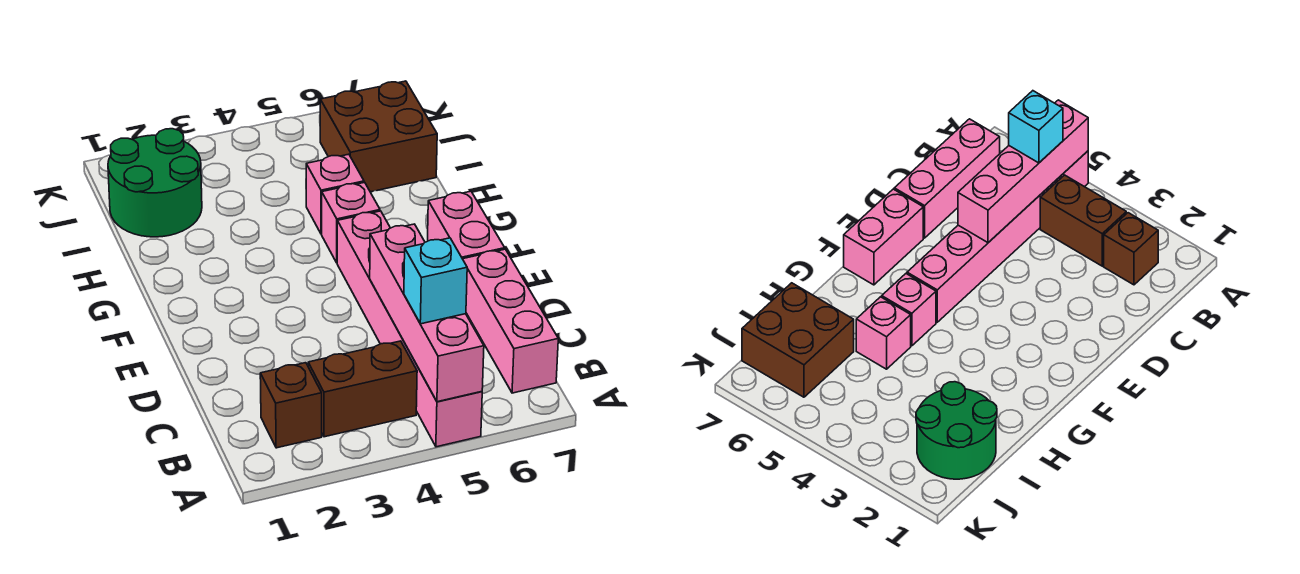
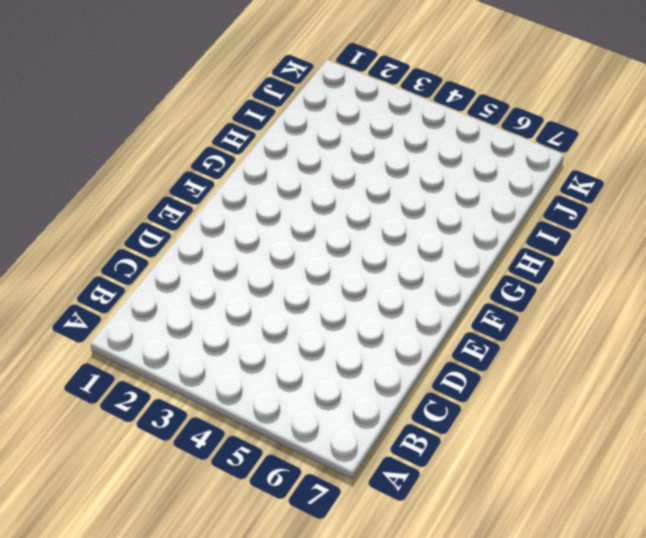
none -> pink brick A5:F5 level 1
none -> brown brick B2 level 1

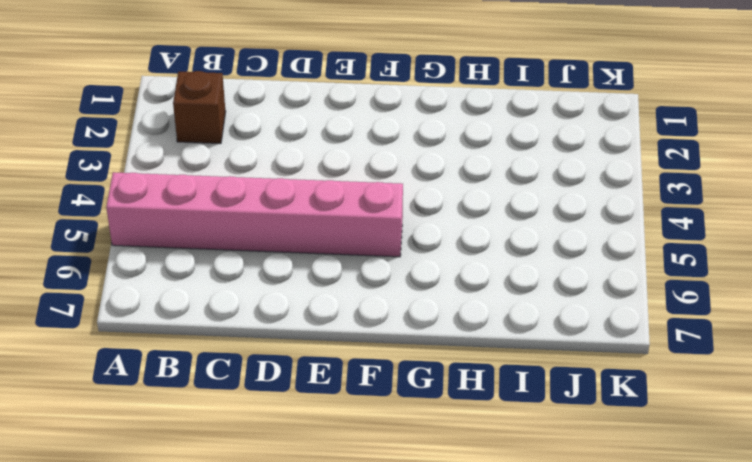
none -> brown brick B3:B4 level 1
none -> pink brick B7:D7 level 1

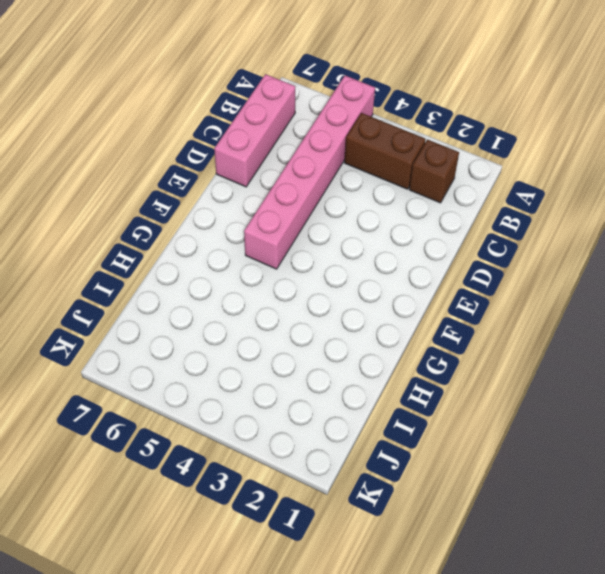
none -> pink brick E7:F7 level 1
none -> pink brick G5 level 1

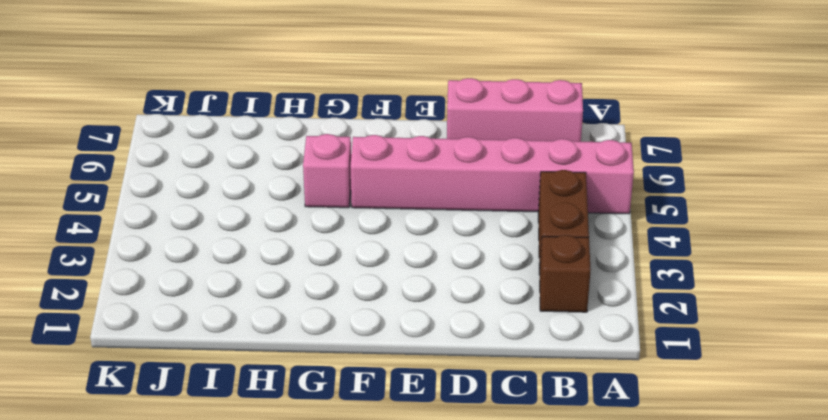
none -> pink brick E7:F7 level 1
none -> pink brick H5 level 1

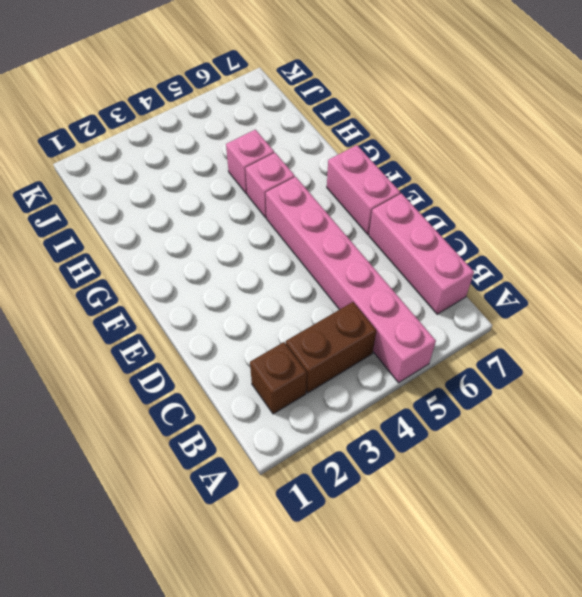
none -> green round brick I1:J2 level 1
none -> brown brick I6:J7 level 1

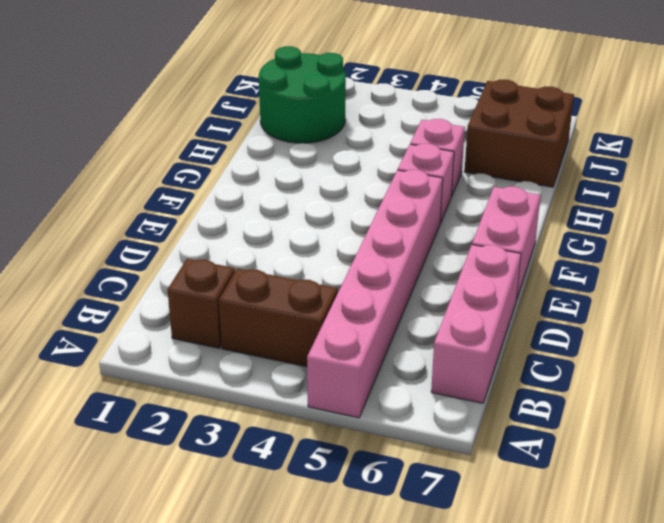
none -> pink brick A5:D5 level 2
none -> cyan brick B5 level 3

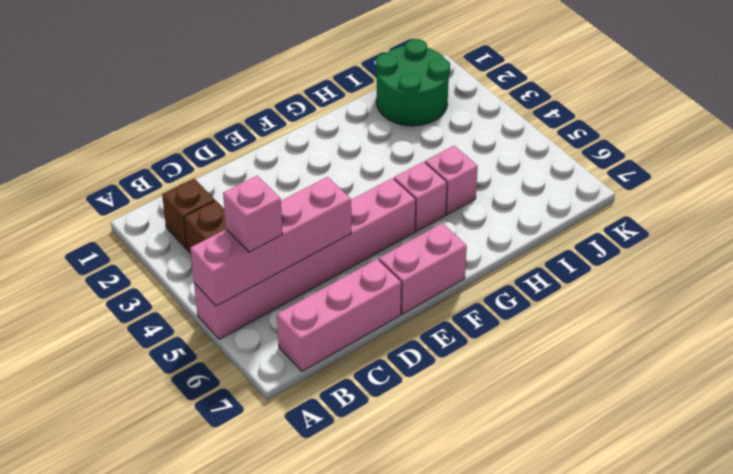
pink brick B5 level 3 -> cyan brick B5 level 3
none -> brown brick I6:J7 level 1

